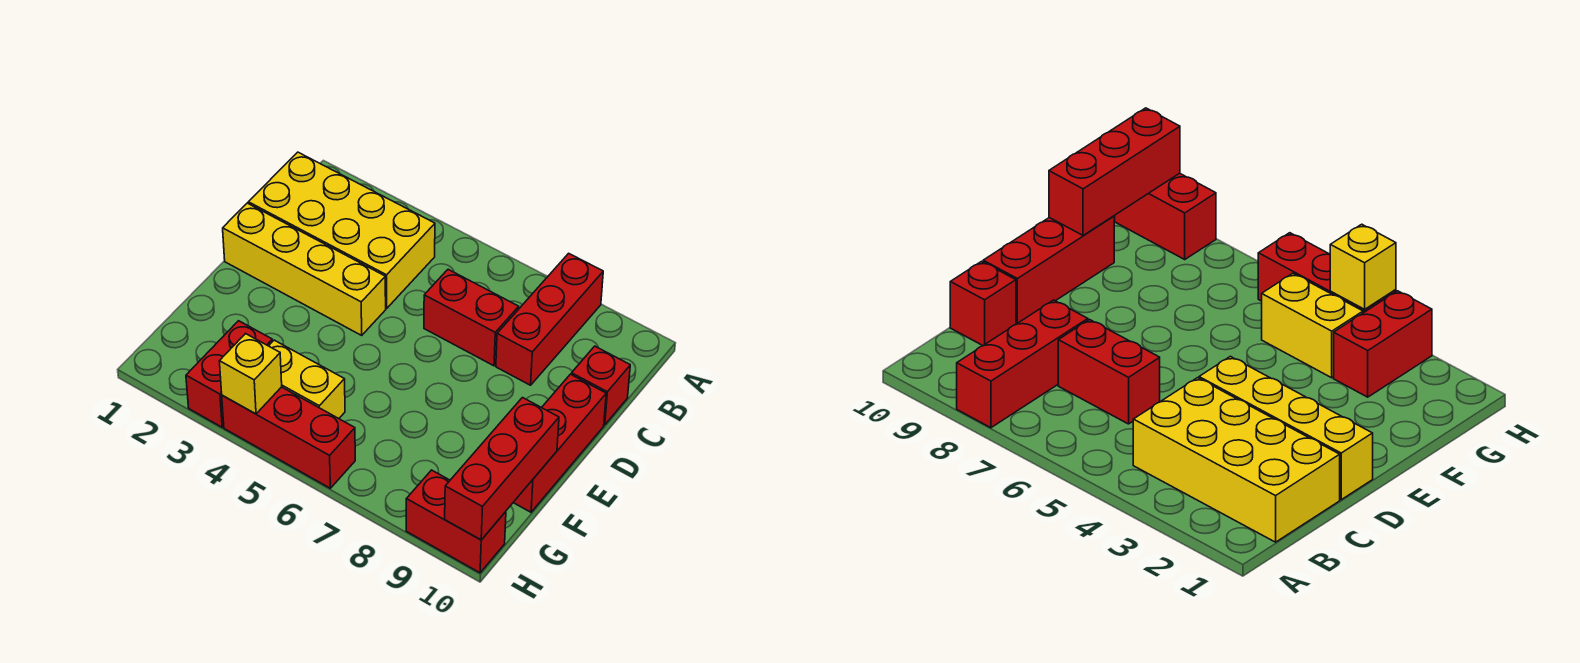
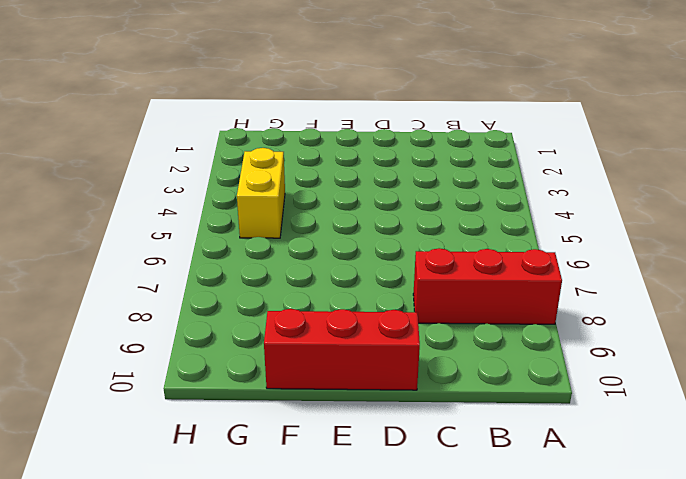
none -> yellow brick B1:C4 level 1
none -> red brick C6:C7 level 1
none -> red brick C10 level 1

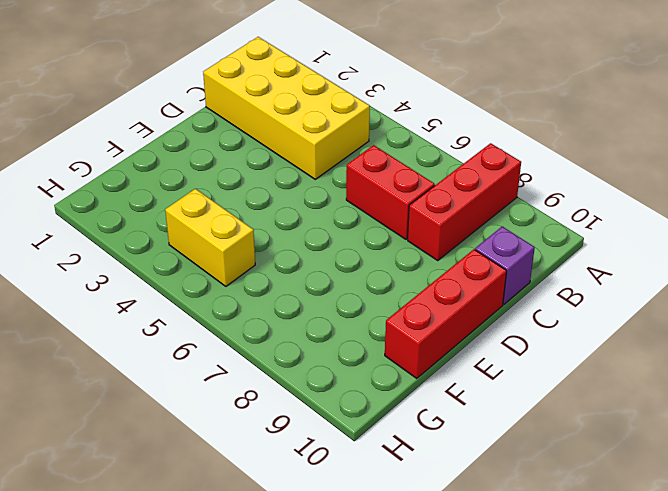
purple brick C10 level 1 -> red brick C10 level 1
none -> yellow brick D1:D4 level 1
none -> red brick G3:H3 level 1
none -> red brick H4:H6 level 1

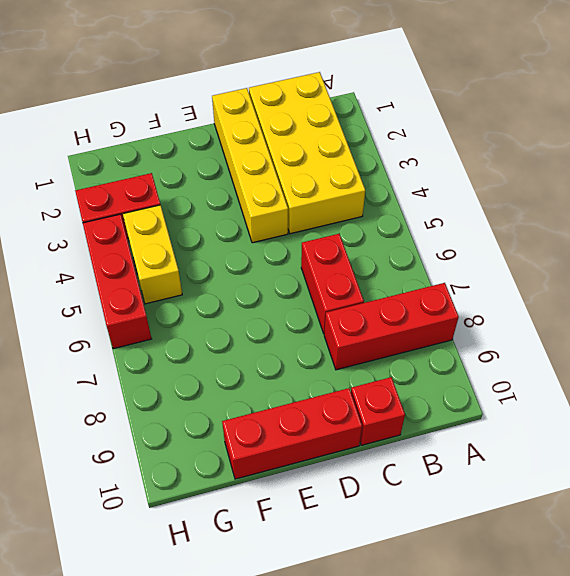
none -> red brick H9:H10 level 1
none -> red brick F10:H10 level 2
none -> yellow brick H4 level 2

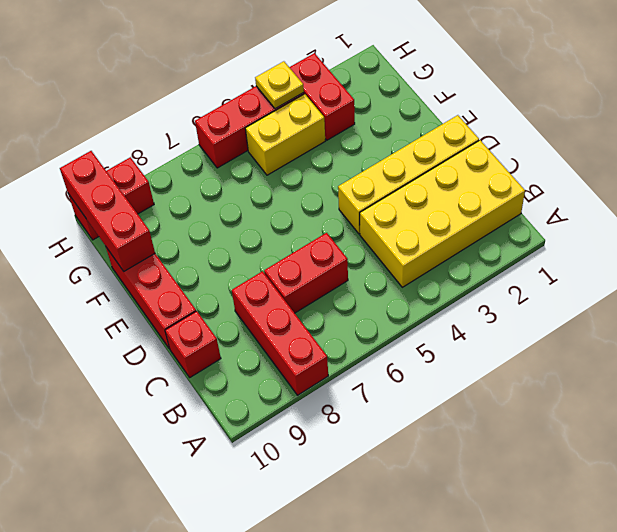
yellow plate H4 level 2 -> yellow brick H4 level 2

